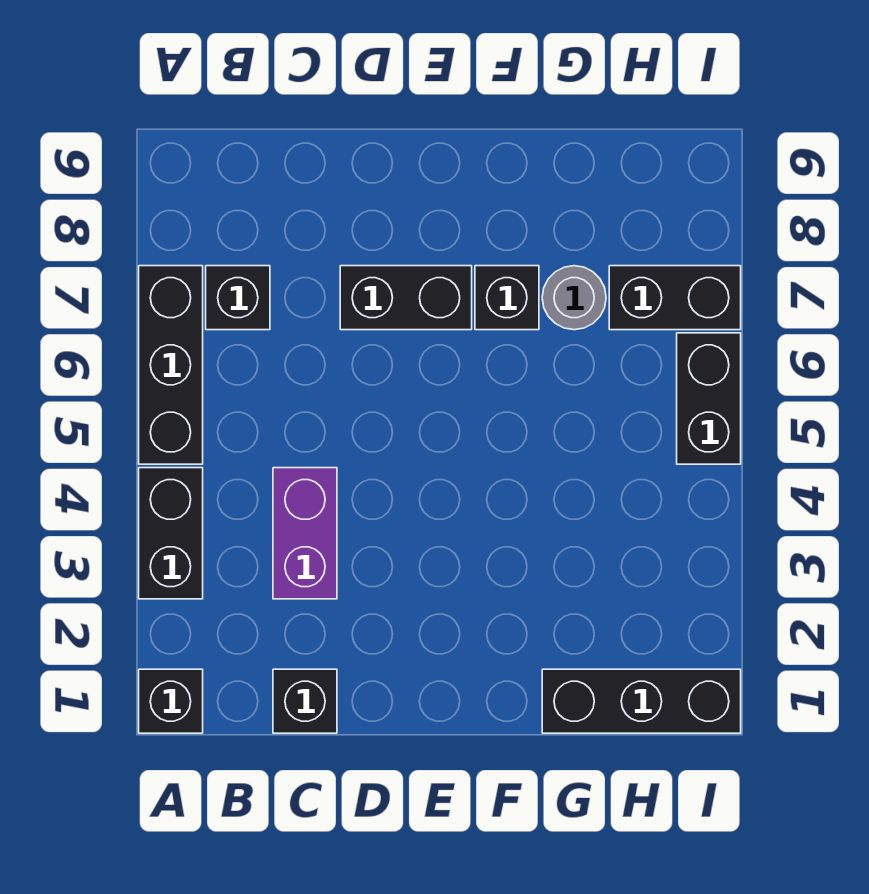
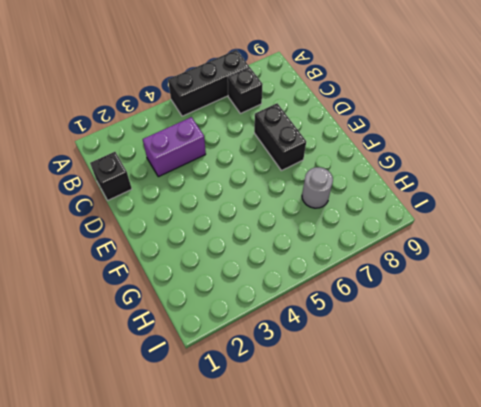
none -> black brick A1 level 1
none -> black brick A3:A4 level 1
none -> black brick F7 level 1

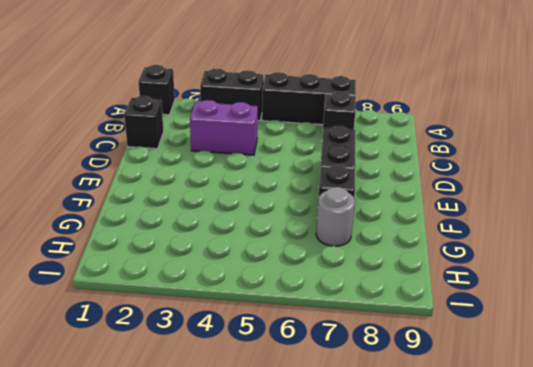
none -> black brick G1:I1 level 1
none -> black brick H7:I7 level 1
none -> black brick I5:I6 level 1

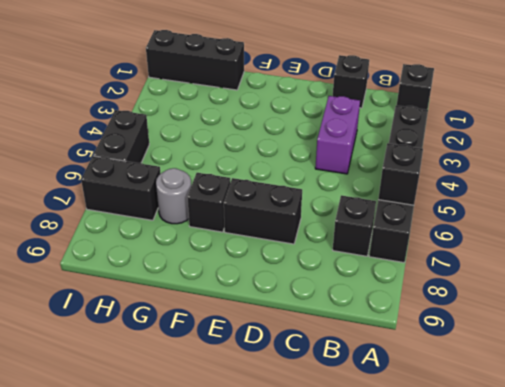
black brick A6 level 2 -> none

